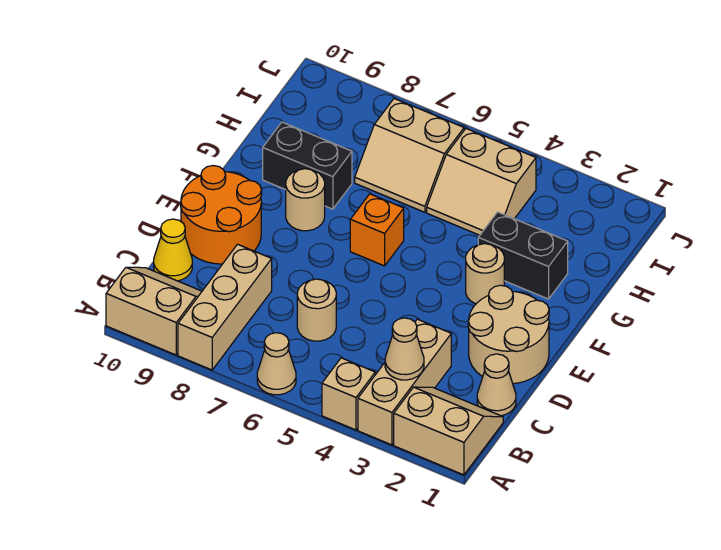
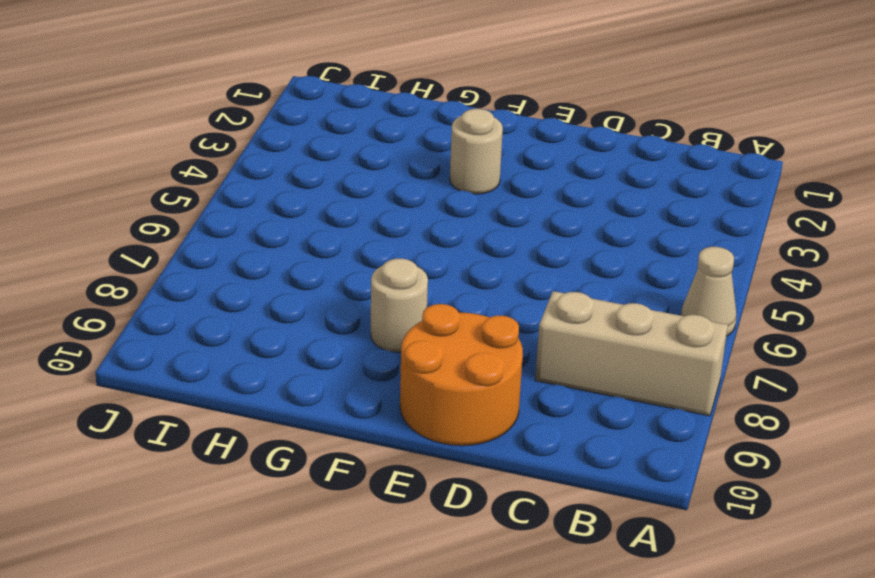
none -> tan slope A1:B2 level 1 top A
none -> tan brick A3:C3 level 1
none -> tan brick A4 level 1

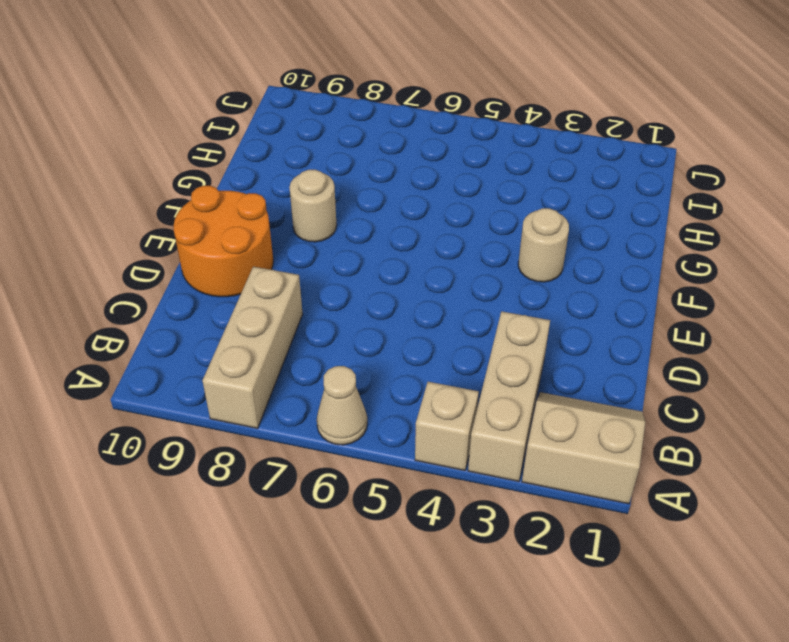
none -> tan slope A9:B10 level 1 top A
none -> tan cone C1 level 1
none -> tan round brick C6 level 1

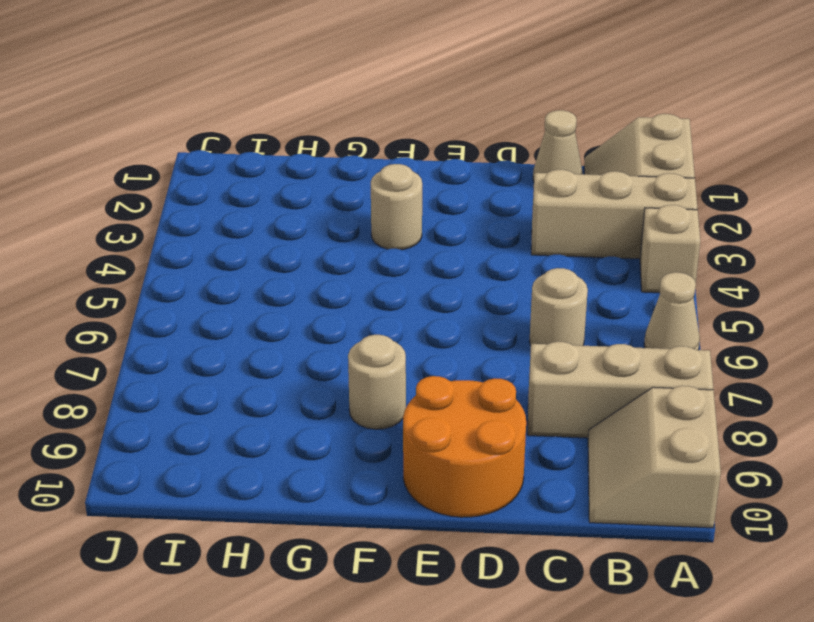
none -> yellow cone C10 level 1
none -> tan round brick D1:E2 level 1
none -> orange brick F6 level 1

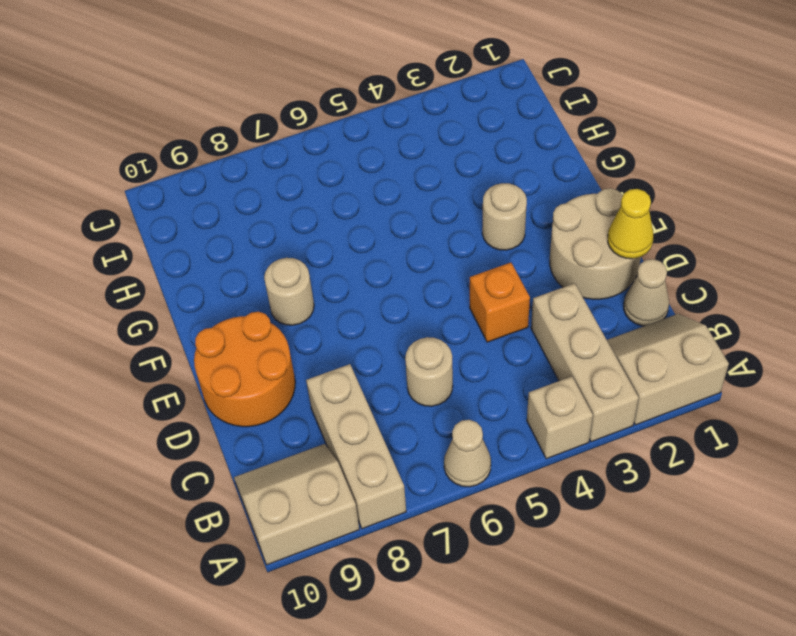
yellow cone D1 level 2 -> yellow cone C10 level 1
orange brick D4 level 1 -> orange brick F6 level 1
none -> black brick G2:G3 level 1
none -> black brick G8:G9 level 1
none -> tan slope H4:I5 level 1 top I

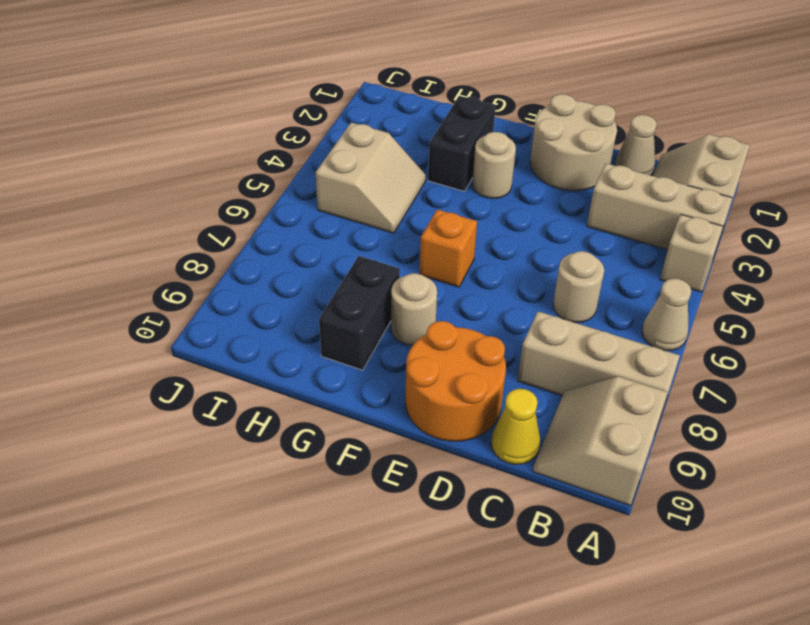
none -> tan slope H6:I7 level 1 top I
none -> tan cone B3 level 2

